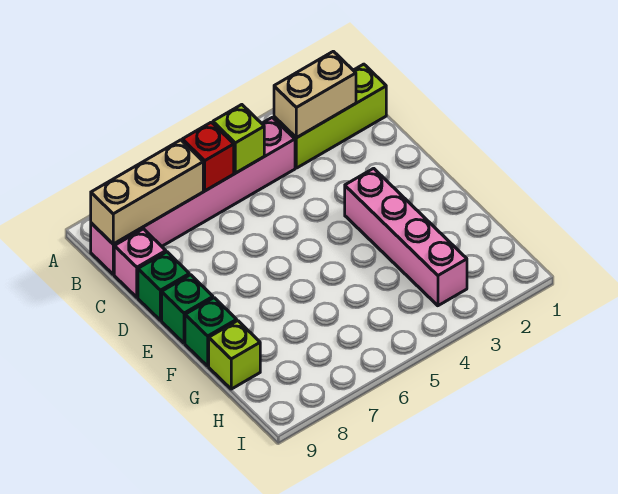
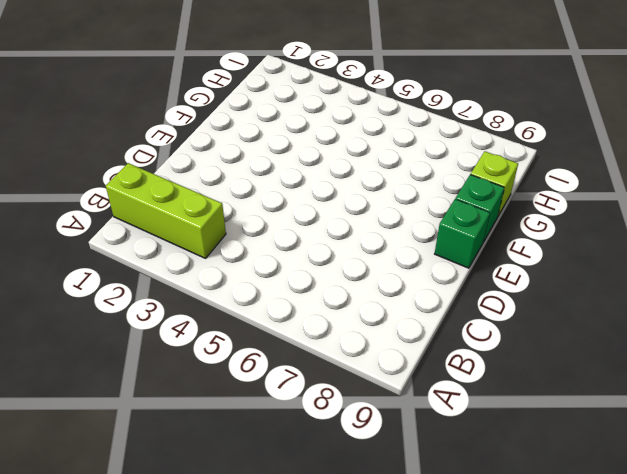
none -> pink brick B4:B9 level 1
none -> pink brick C9 level 1
none -> green brick D9 level 1

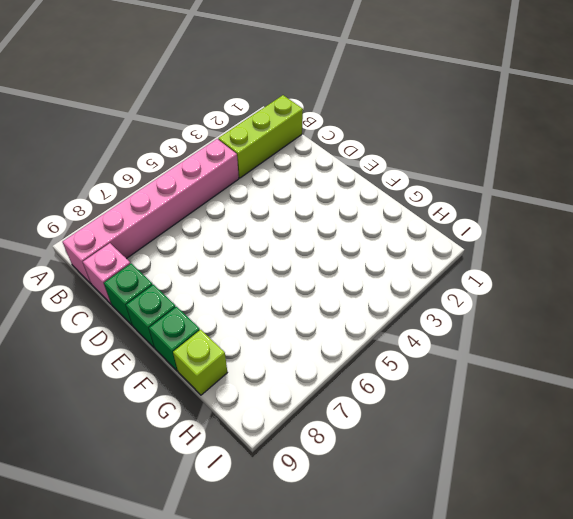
none -> pink brick E3:H3 level 1
none -> tan brick B2:B3 level 2
none -> lime brick B5 level 2

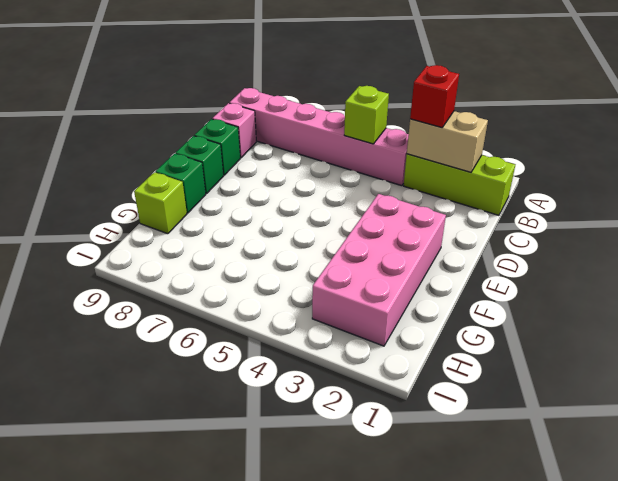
red brick B3 level 3 -> red brick B6 level 2
pink brick E2:H3 level 1 -> pink brick E3:H3 level 1
none -> tan brick B7:B9 level 2

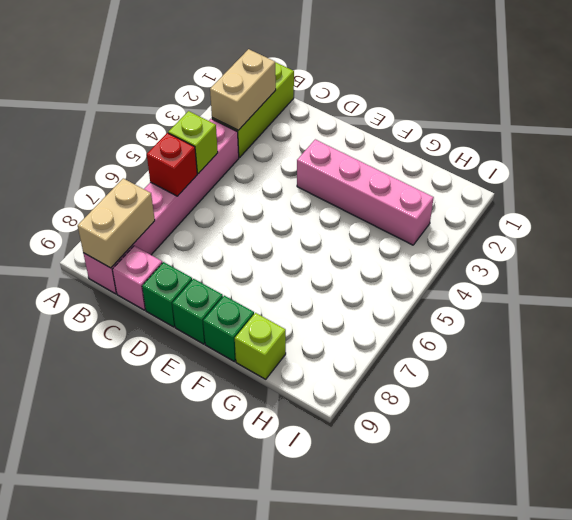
tan brick B8:B9 level 2 -> tan brick B7:B9 level 2

